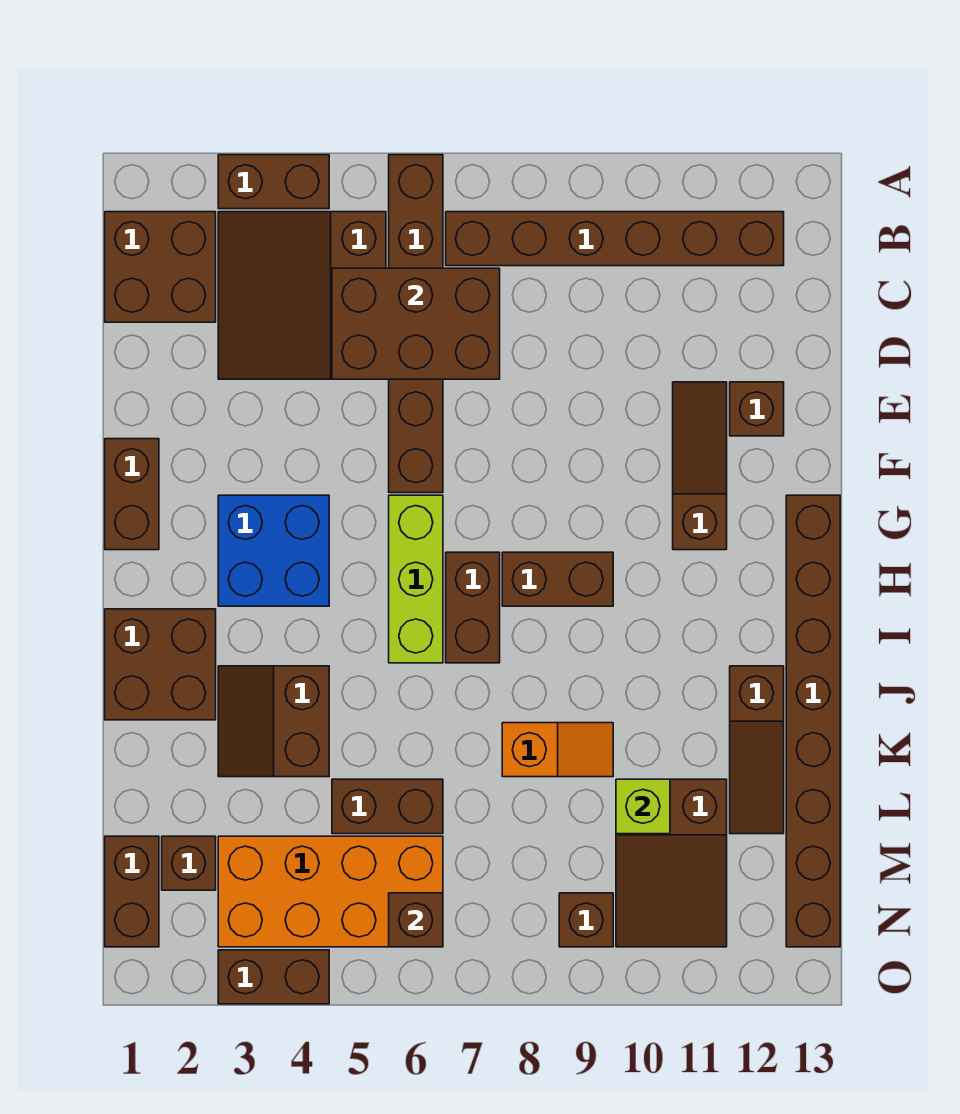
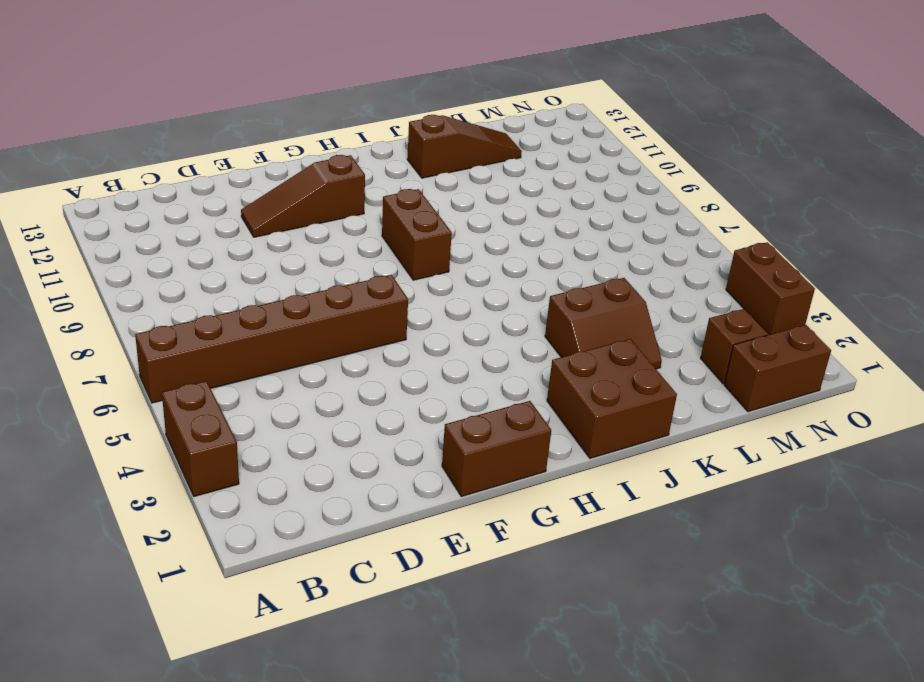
none -> brown brick B1:C2 level 1
none -> brown slope B3:D5 level 1 top 5
none -> brown brick B7:B12 level 1

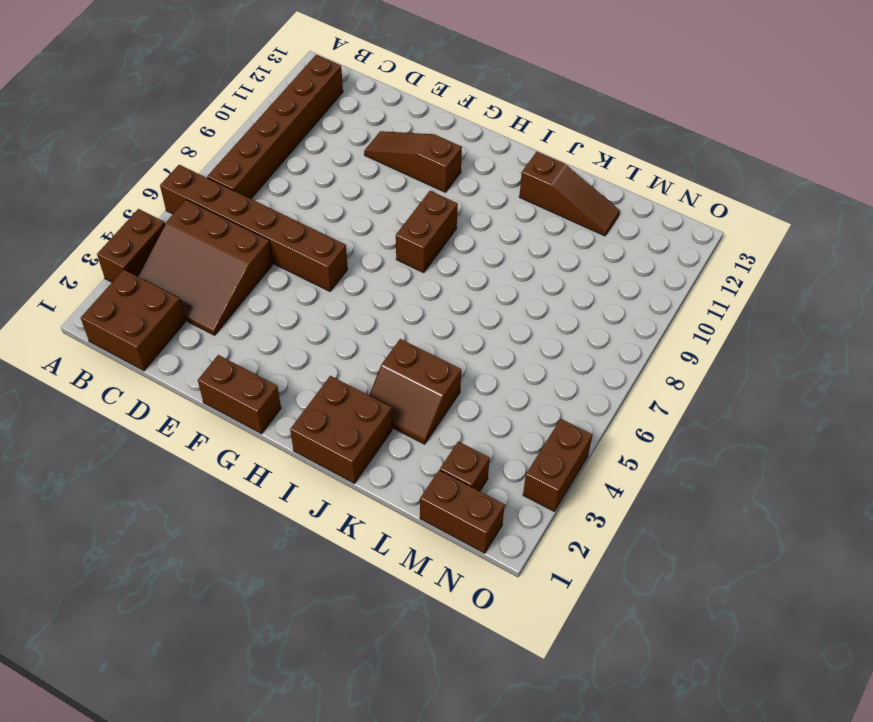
none -> brown brick E12 level 1
none -> blue brick G3:H4 level 1
none -> lime brick G6:I6 level 1

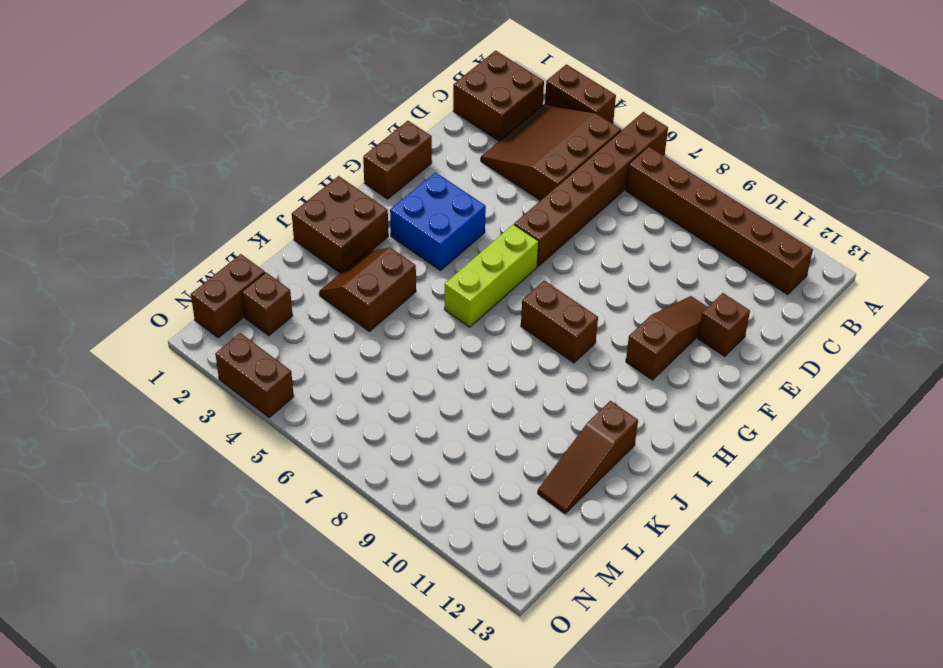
none -> brown brick G13:N13 level 1
none -> brown brick H7:I7 level 1
none -> orange slope K8:K9 level 1 top 8

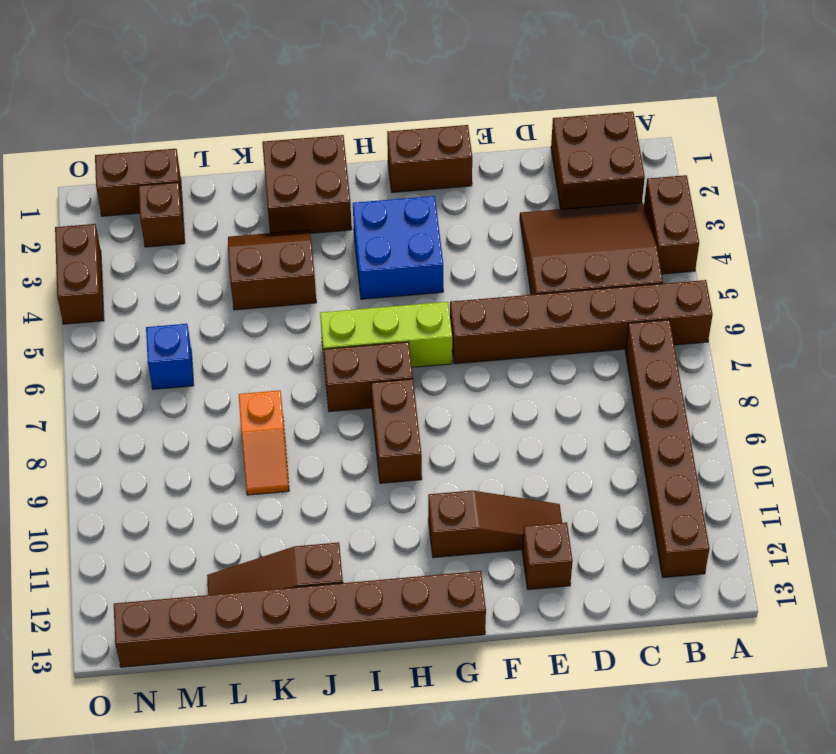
blue brick M6 level 1 -> orange brick M3:N6 level 1
none -> brown brick L5:L6 level 1
none -> brown slope L10:N11 level 1 top L
none -> brown brick N9 level 1

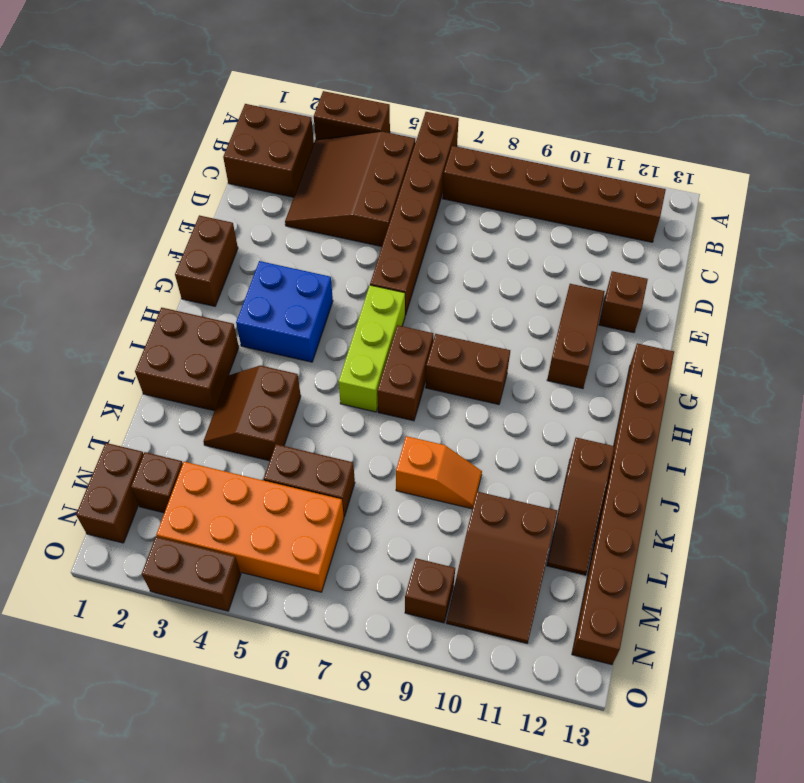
none -> brown brick C5:D7 level 2
none -> lime brick L10 level 2
none -> brown brick N6 level 2

